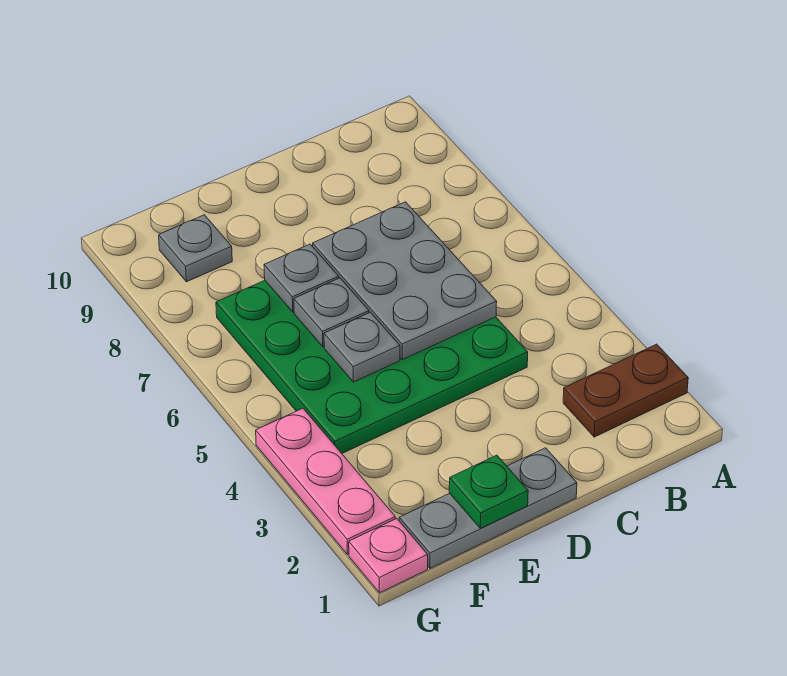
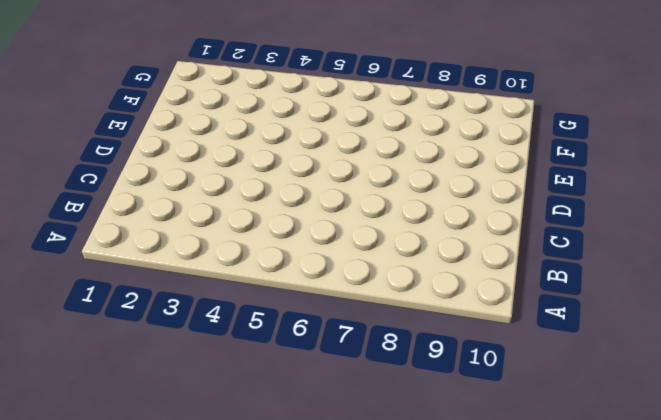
none -> brown plate A2:B2 level 1
none -> green plate C4:F7 level 1

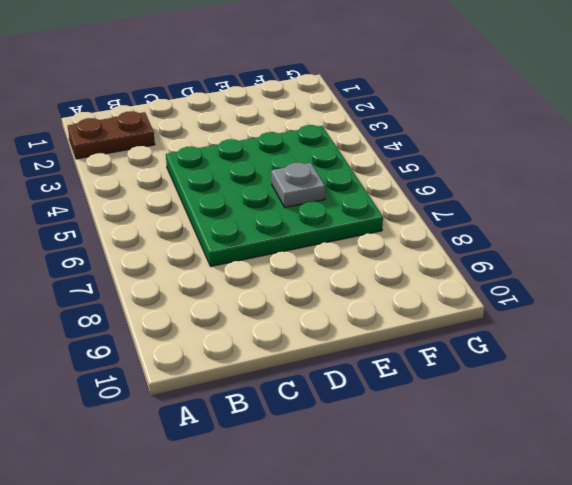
none -> grey plate D1:F1 level 1
none -> grey plate F9 level 1

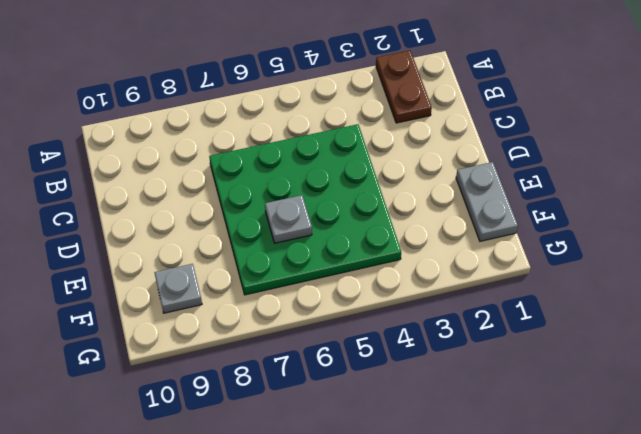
grey plate E1:F1 level 1 -> grey plate D1:F1 level 1
none -> pink plate G1 level 1
none -> pink plate G2:G4 level 1

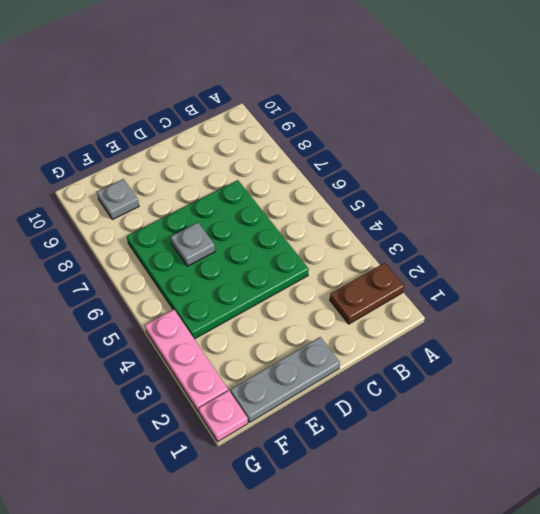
none -> grey plate C5:D7 level 2
none -> green plate E1 level 2

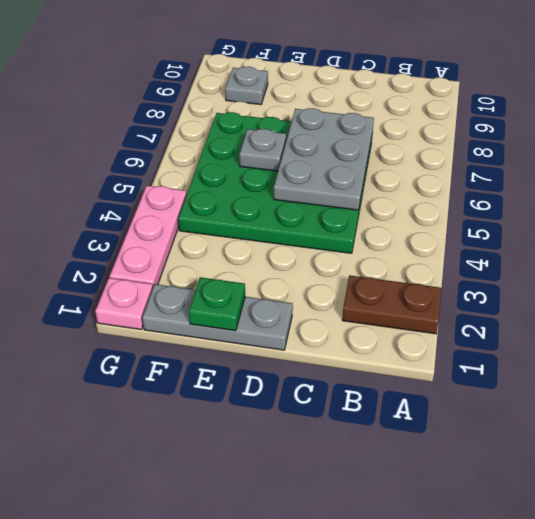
none -> grey plate E5 level 2
none -> grey plate E7 level 2

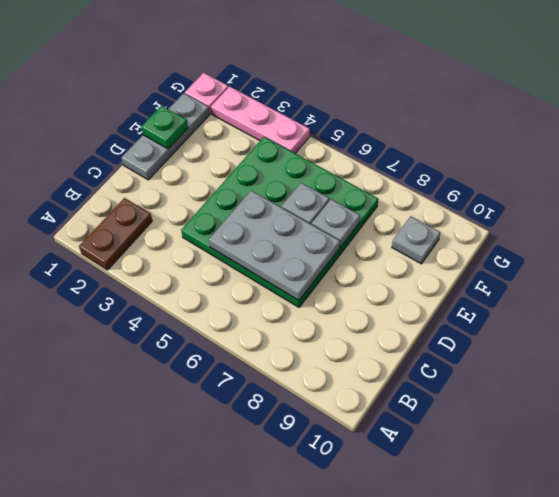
none -> grey plate E5 level 2

